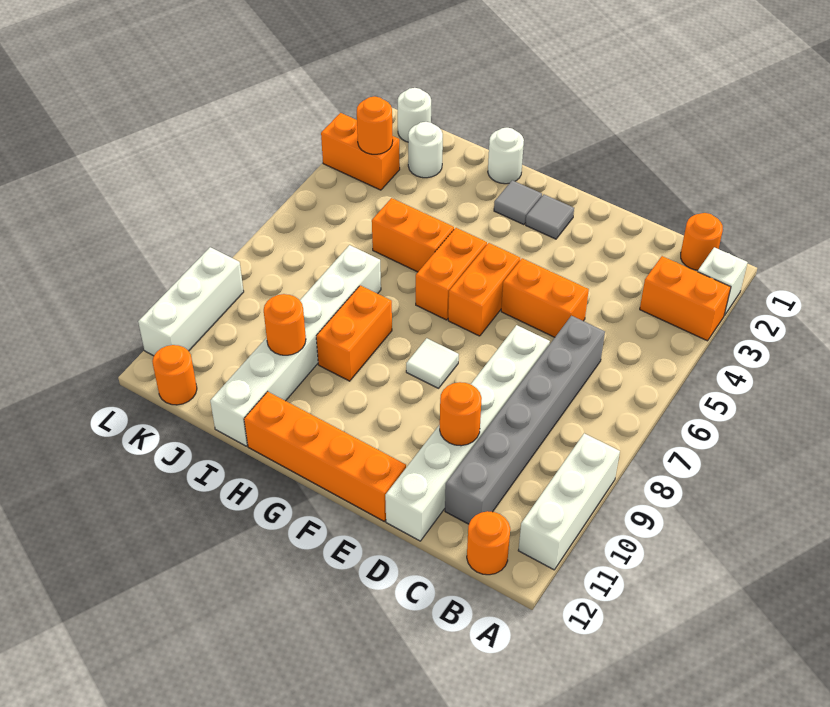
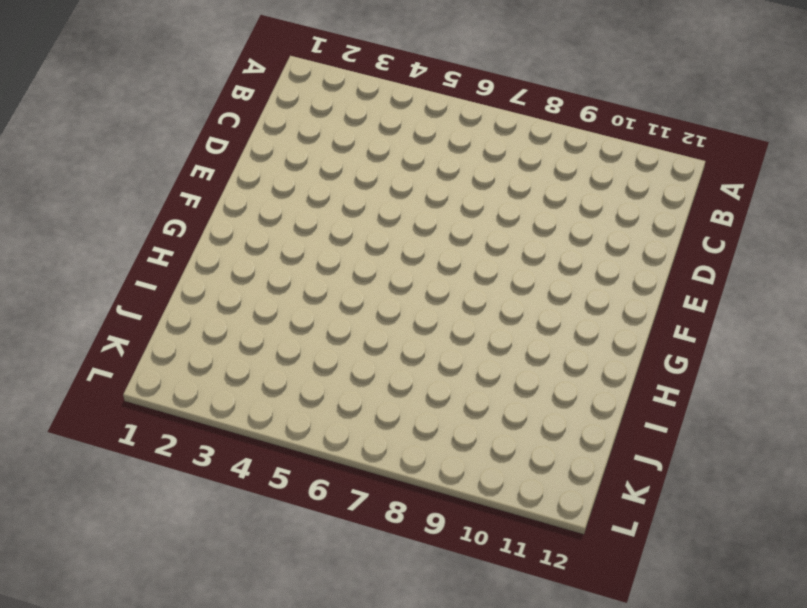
none -> white brick A2 level 1
none -> orange brick A3:B3 level 1
none -> white brick A9:A11 level 1

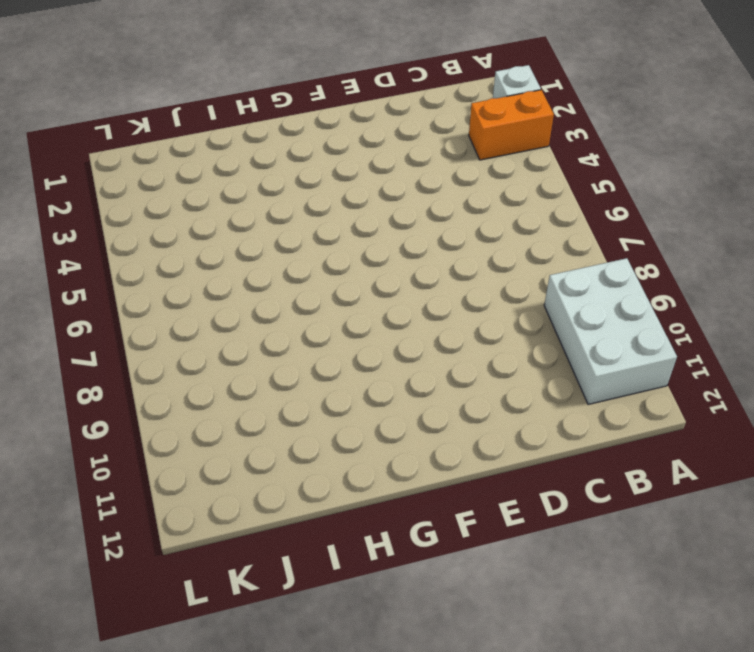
white brick A9:B11 level 1 -> white brick A9:A11 level 1
none -> orange round brick B1 level 1
none -> orange round brick B12 level 1
none -> grey brick C6:C11 level 1

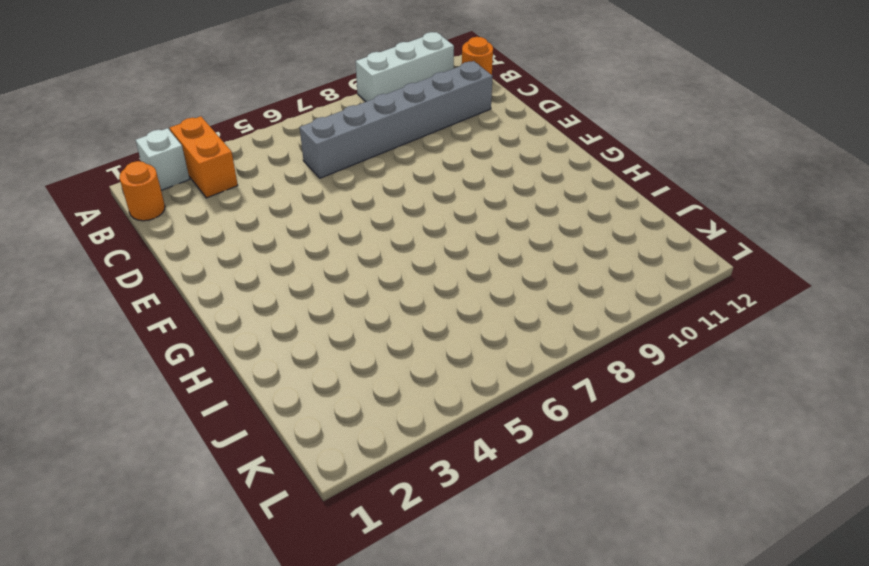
none -> orange brick D5:E5 level 1
none -> white brick D7:D12 level 1
none -> orange brick E12:H12 level 1

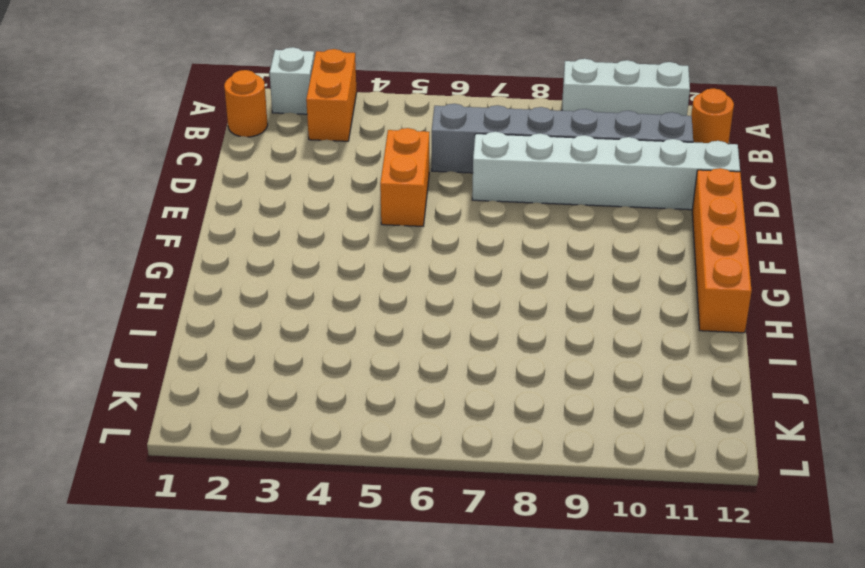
none -> grey tile F2 level 1
none -> orange brick F5:F6 level 1
none -> white tile F8 level 1

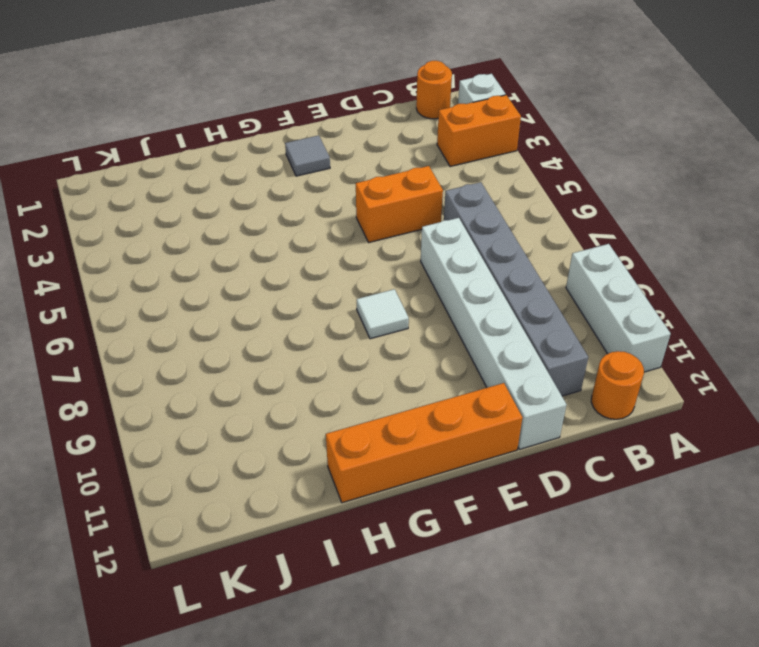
none -> orange brick F5:F6 level 1
none -> grey tile G2 level 1
none -> orange brick G5:G6 level 1

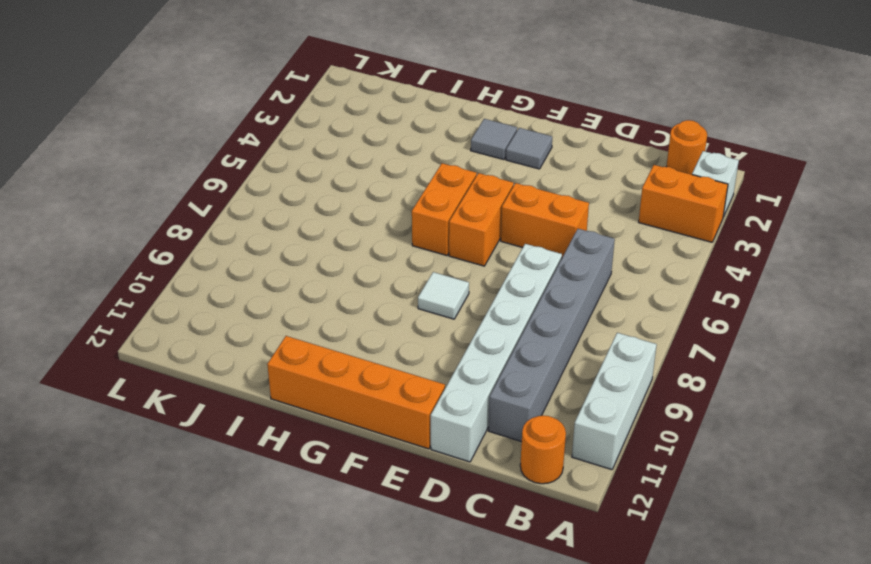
none -> white round brick H1 level 1
none -> orange brick H5:I5 level 1
none -> orange brick H8:H9 level 1

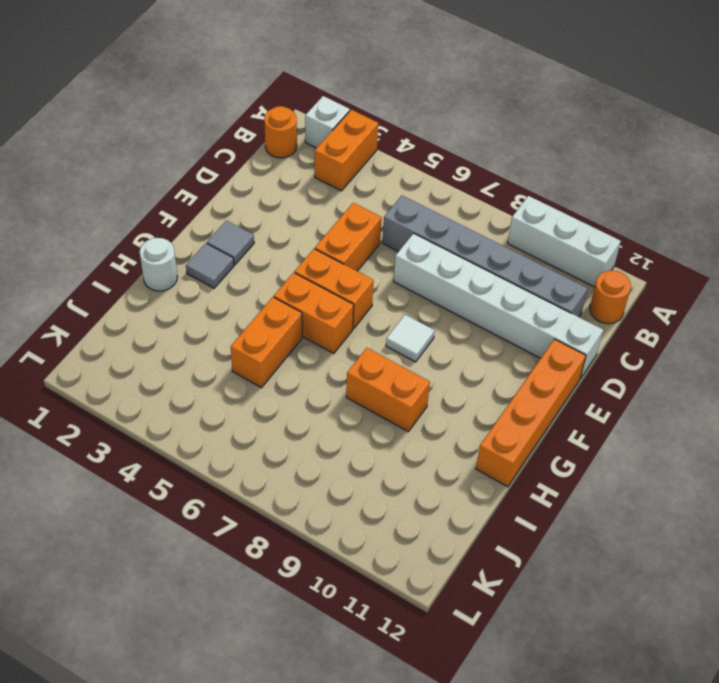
none -> white brick I7:I12 level 1
none -> white round brick J2 level 1
none -> white round brick K1 level 1

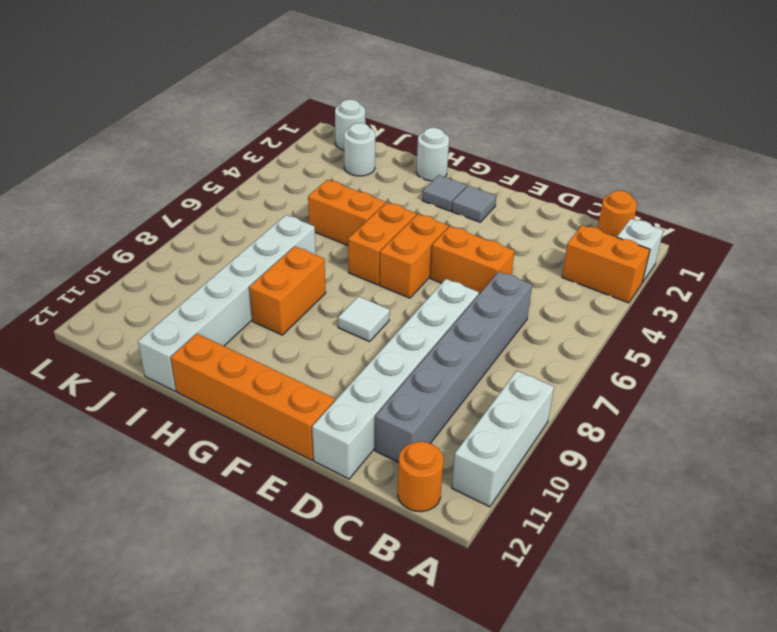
none -> orange brick K3:L3 level 1
none -> orange round brick K12 level 1
none -> white brick L9:L11 level 1

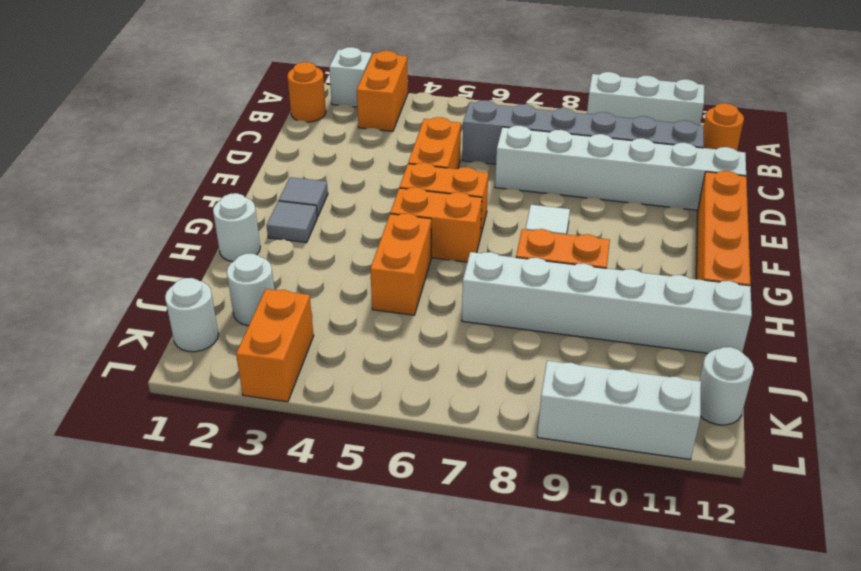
white round brick K12 level 1 -> orange round brick K12 level 1
none -> orange round brick D10 level 2
none -> orange round brick I10 level 2
none -> orange round brick K3 level 2

